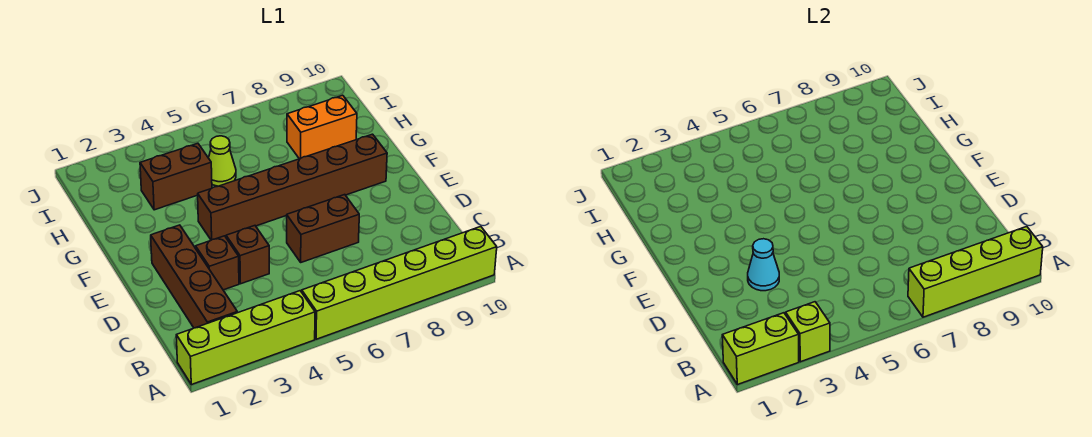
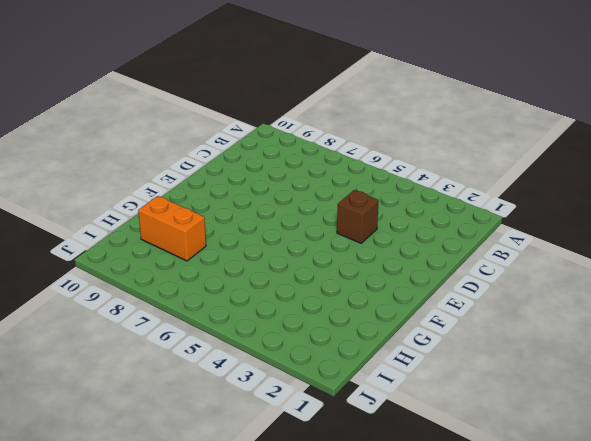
none -> lime brick A1:A4 level 1
none -> lime brick A5:A10 level 1
none -> brown brick B2:E2 level 1

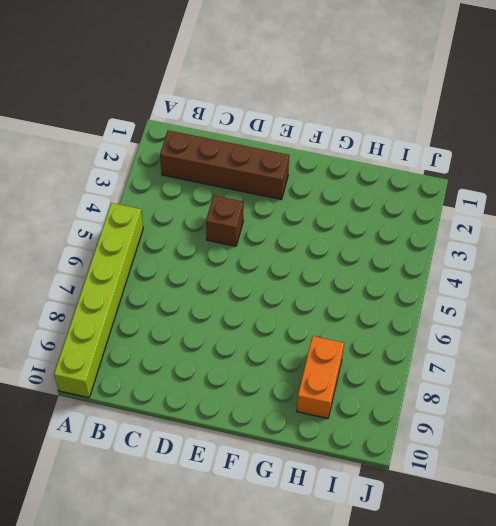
none -> lime brick A1:A4 level 1
none -> brown brick D3 level 1
none -> brown brick D6:D7 level 1

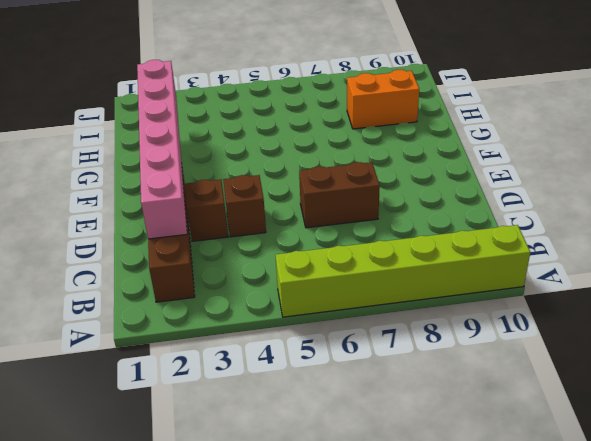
pink brick C2:H2 level 2 -> none
none -> lime brick A1:A4 level 1
none -> brown brick F4:F9 level 1
none -> brown brick H3:H4 level 1

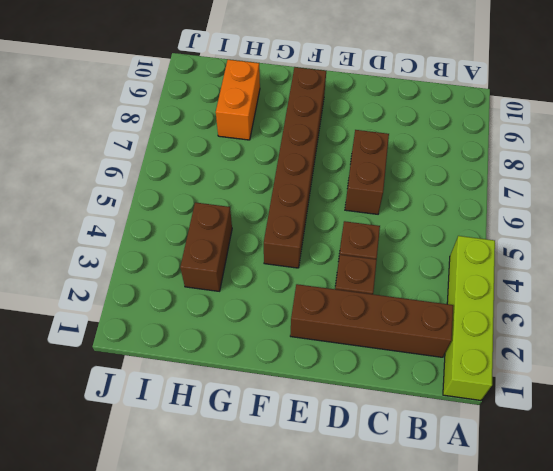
none -> lime brick A5:A10 level 1
none -> lime cone H5 level 1
none -> lime brick A1:A2 level 2

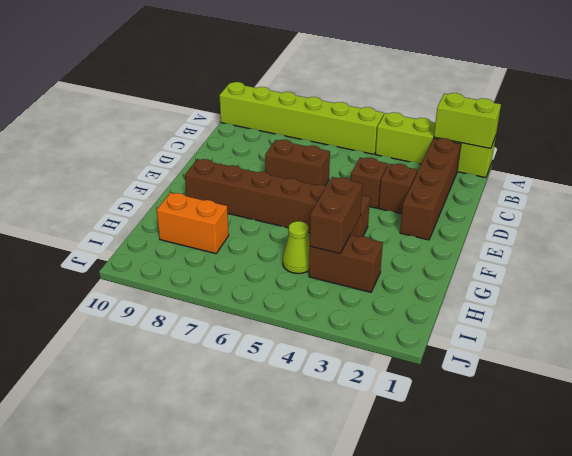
brown brick G4:H4 level 2 -> none
none -> lime brick A3 level 2
none -> lime brick A7:A10 level 2
none -> cyan cone D3 level 2

